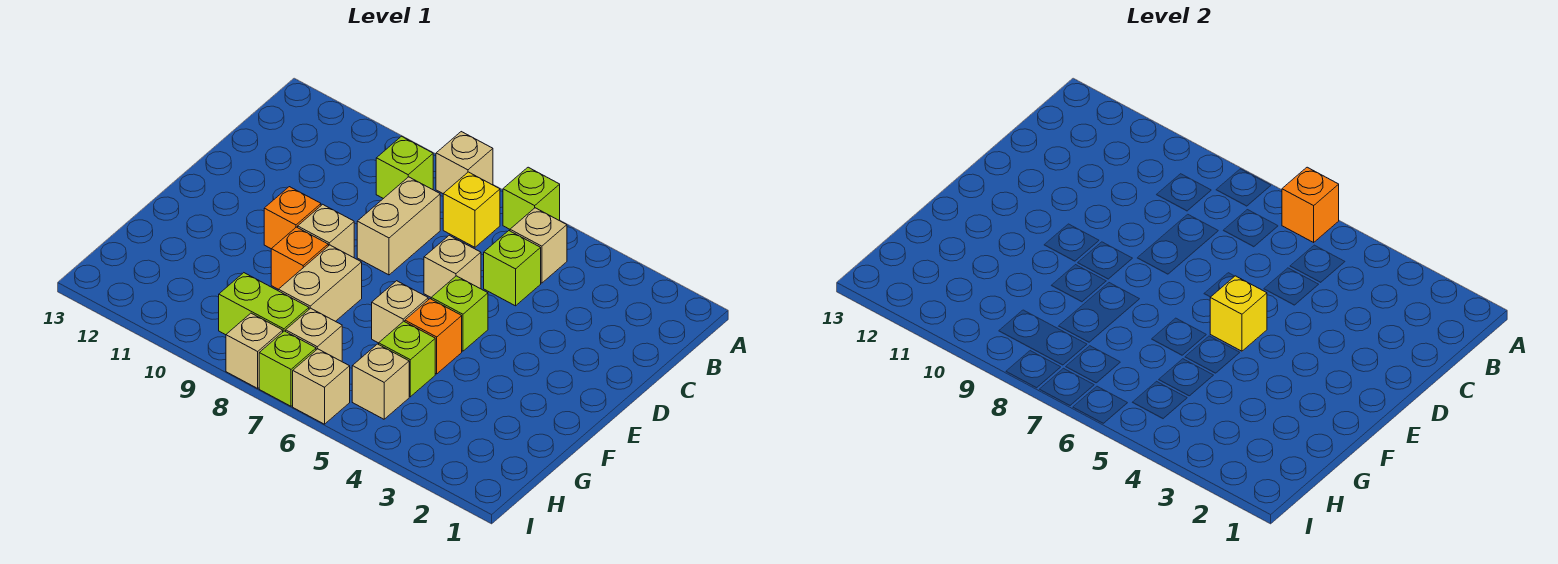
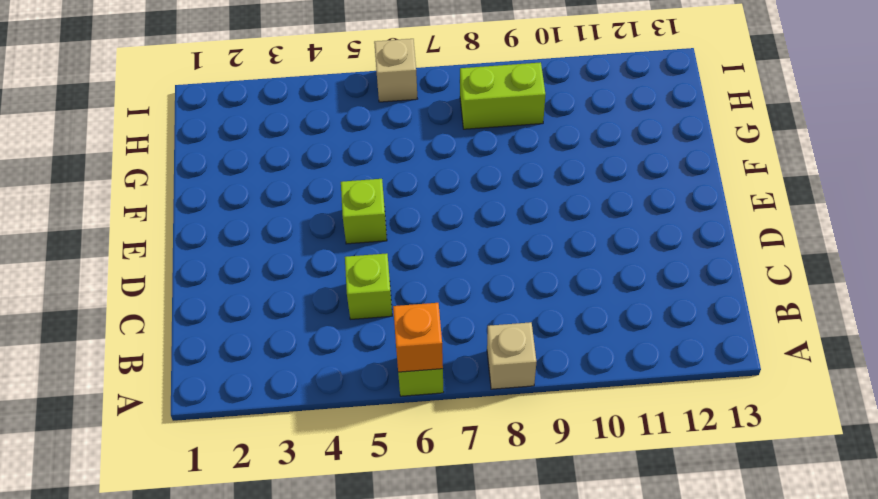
none -> tan brick B5 level 1
none -> yellow brick B7 level 1
none -> lime brick B9 level 1

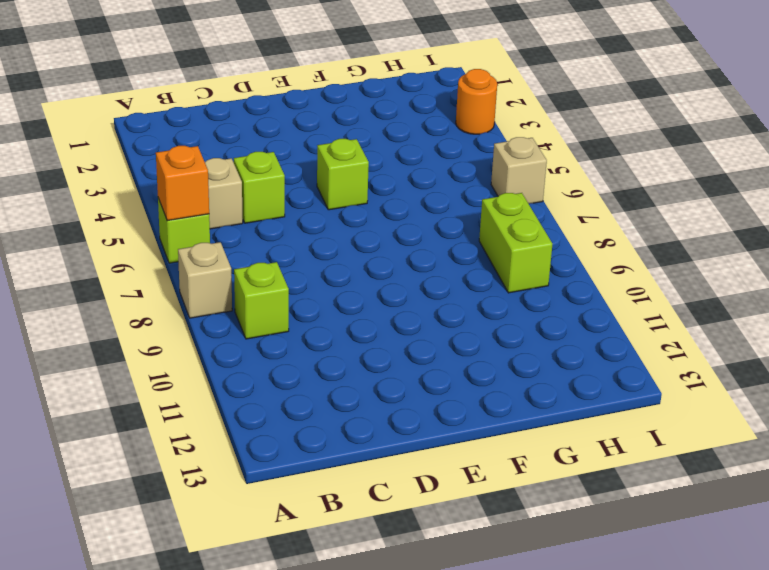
orange round brick I3 level 1 -> none
none -> yellow brick B7 level 1
none -> tan brick C8:D8 level 1
none -> tan brick D6 level 1

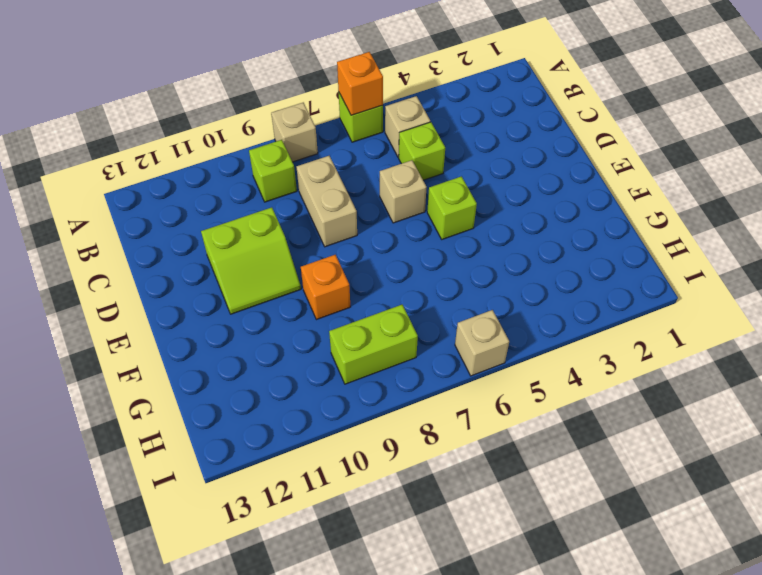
lime slope D10:E11 level 1 top D -> orange brick E10 level 1
none -> yellow brick B7 level 1
none -> tan brick E9 level 1
none -> orange brick F5 level 1

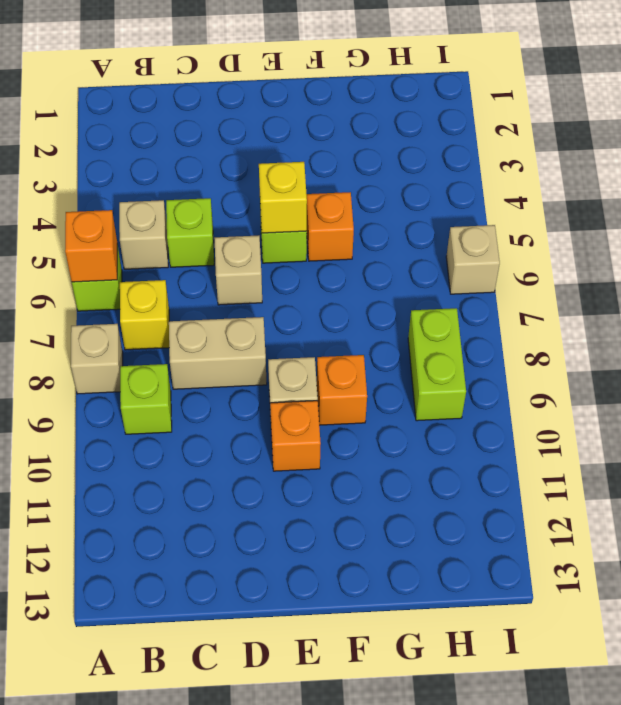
none -> tan brick F6 level 1
none -> tan brick F8:G8 level 1
none -> lime brick G5 level 1

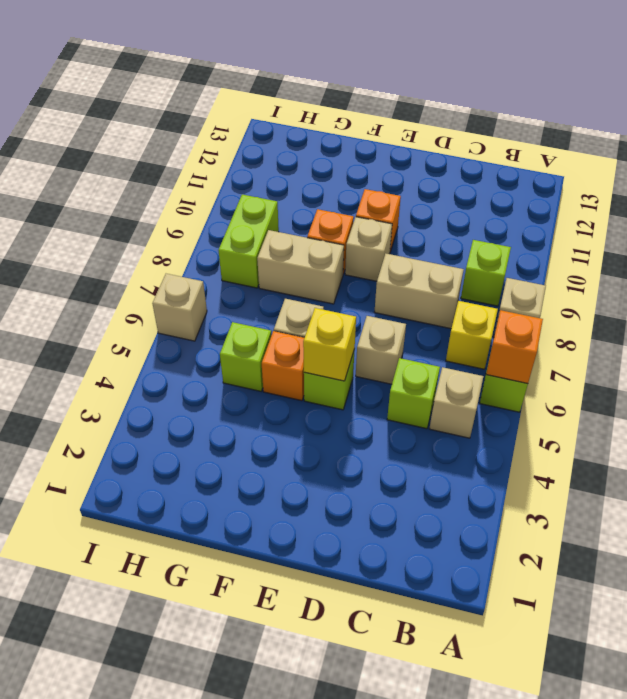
none -> tan brick H5 level 1
none -> tan brick H7 level 1
none -> lime brick I7 level 1

